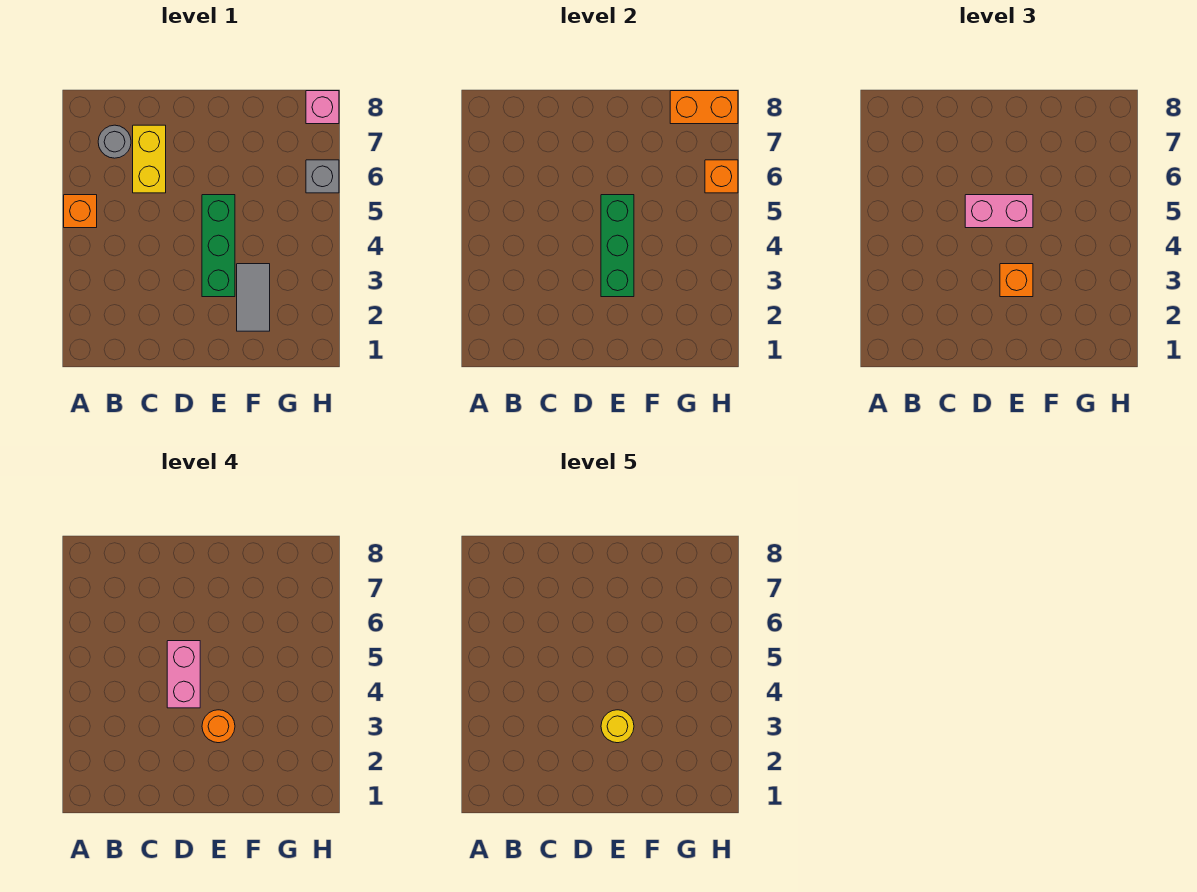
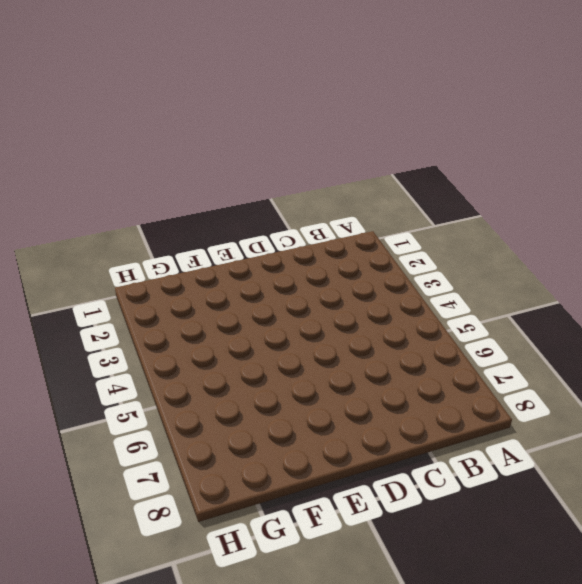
none -> orange brick A5 level 1
none -> grey round brick B7 level 1
none -> yellow brick C6:C7 level 1

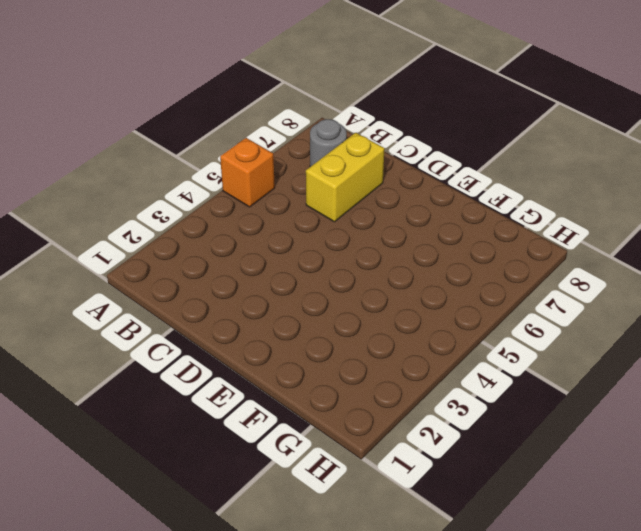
none -> green brick E3:E5 level 1
none -> grey tile F2:F3 level 1
none -> grey brick H6 level 1

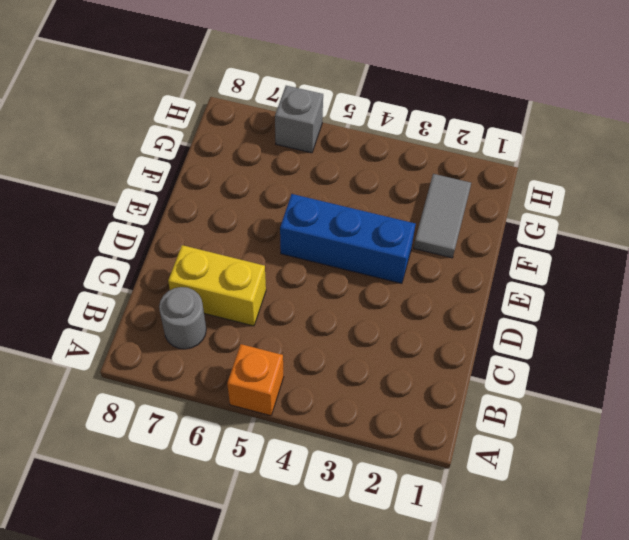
blue brick E3:E5 level 1 -> green brick E3:E5 level 1
grey tile F2:G2 level 1 -> grey tile F2:F3 level 1
none -> pink brick H8 level 1
none -> green brick E3:E5 level 2
none -> orange brick G8:H8 level 2

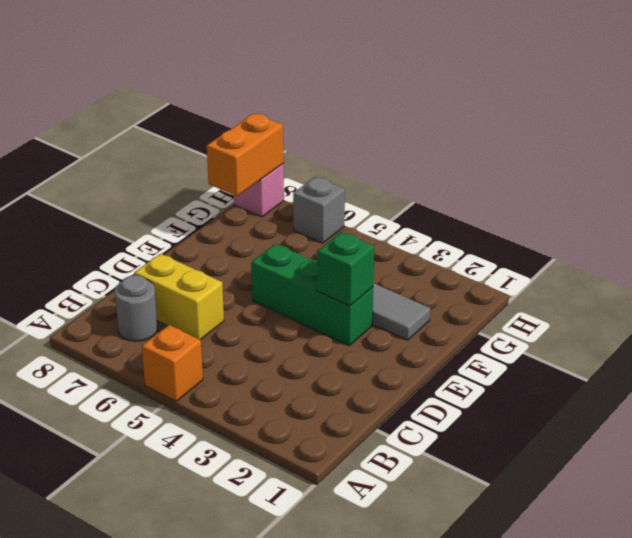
green brick E3 level 2 -> green brick E3:E5 level 2
none -> orange brick H6 level 2
none -> pink brick D5:E5 level 3
none -> orange brick E3 level 3

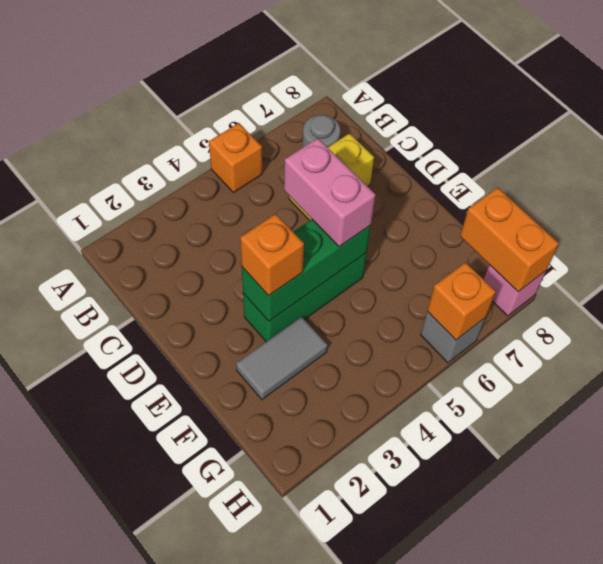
none -> pink brick D4:D5 level 4
none -> orange round brick E3 level 4
none -> yellow round brick E3 level 5

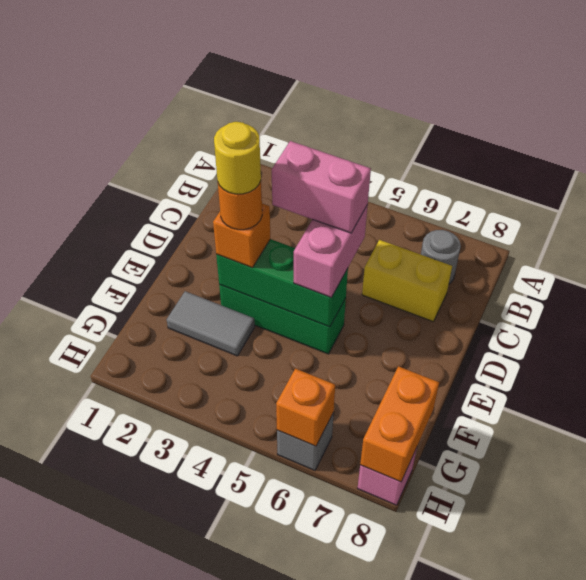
none -> orange brick A5 level 1

